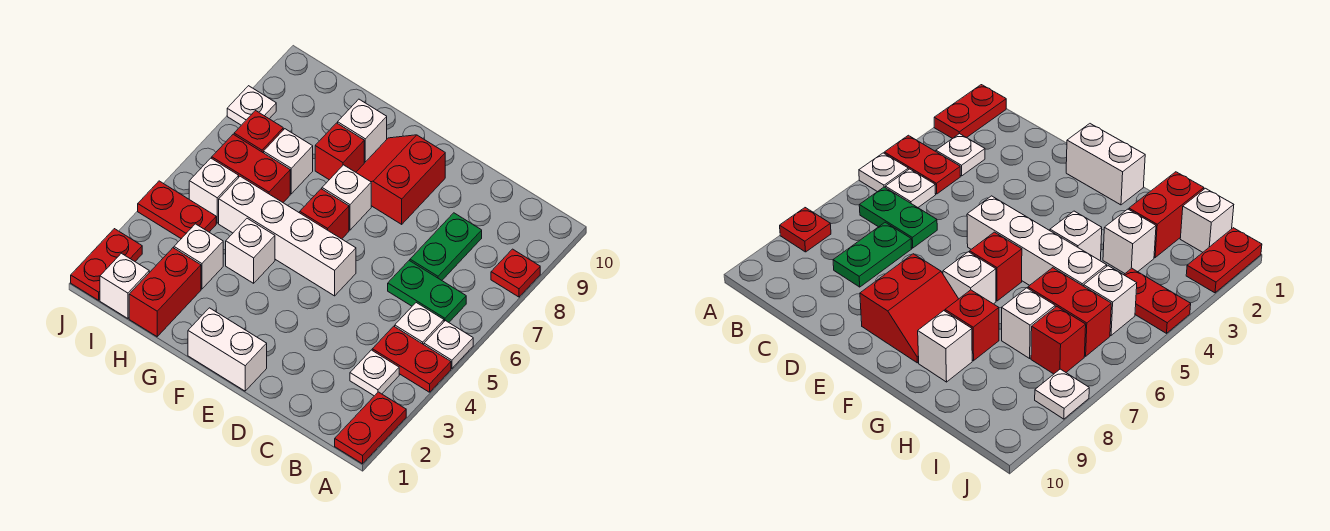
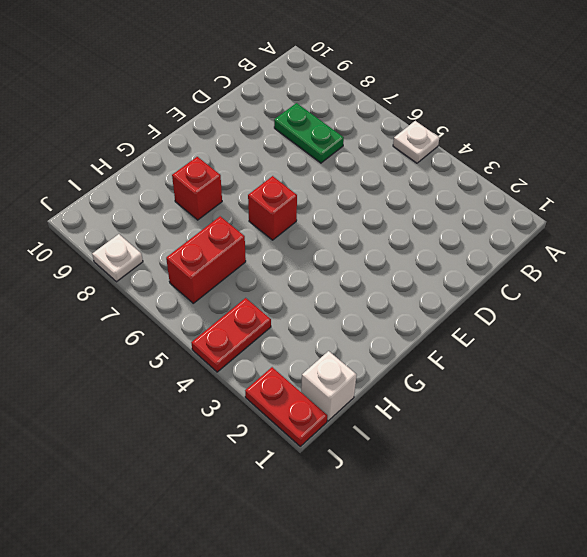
none -> red plate A1:A2 level 1
none -> red plate A4:B4 level 1
none -> red plate A8 level 1

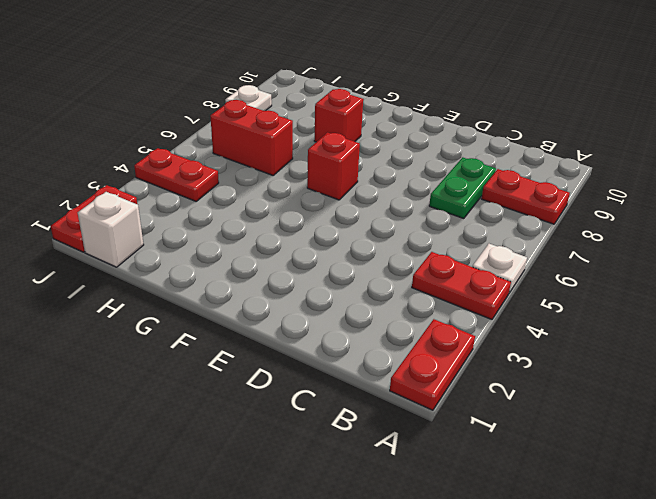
red plate A8:B8 level 1 -> red plate A8 level 1
none -> white plate B3 level 1
none -> white plate B5 level 1
none -> green plate B6:C6 level 1

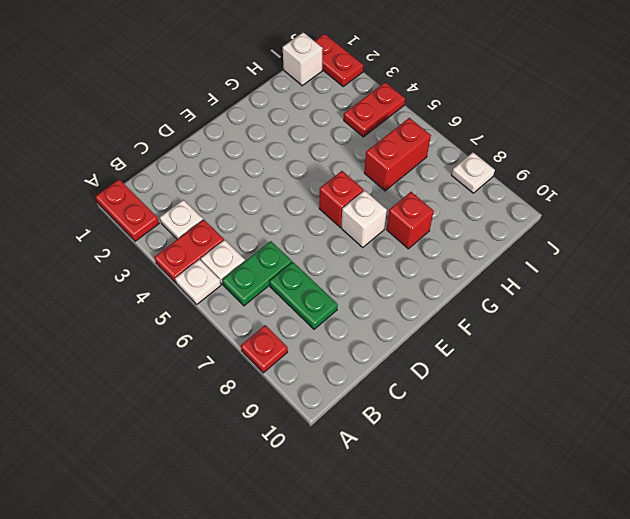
none -> white brick E1:F1 level 1
none -> white brick E5:H5 level 1
none -> red slope E8:F9 level 1 top E

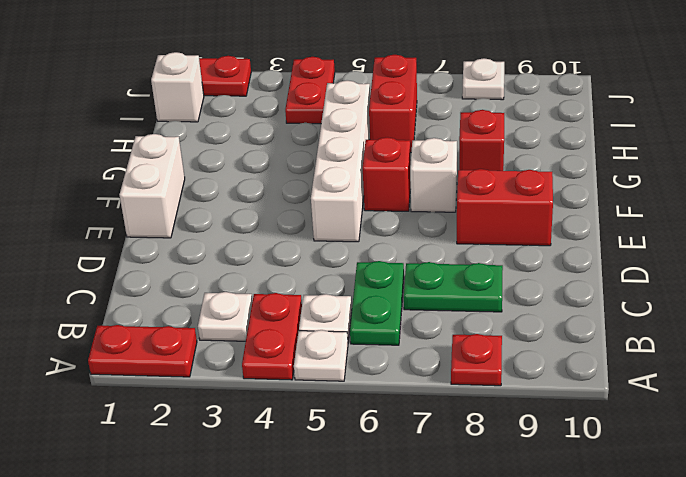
none -> white brick G4 level 1
none -> white brick G9 level 1
none -> red brick H1:H2 level 1

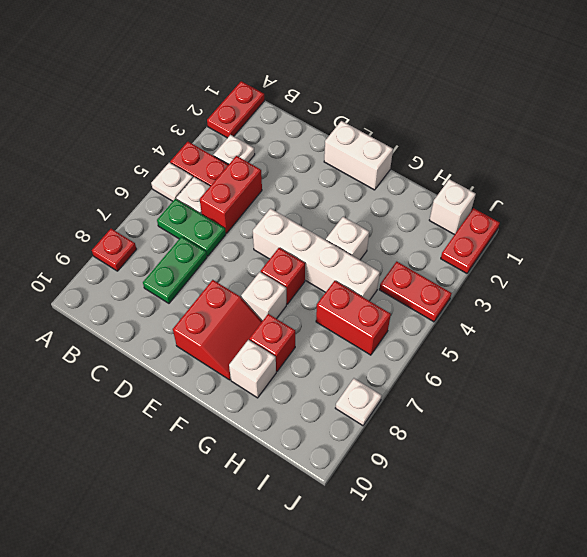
red brick C4:C5 level 1 -> red brick H1:H2 level 1
none -> white brick H3 level 1
none -> white brick H7 level 1
none -> white brick I5 level 1

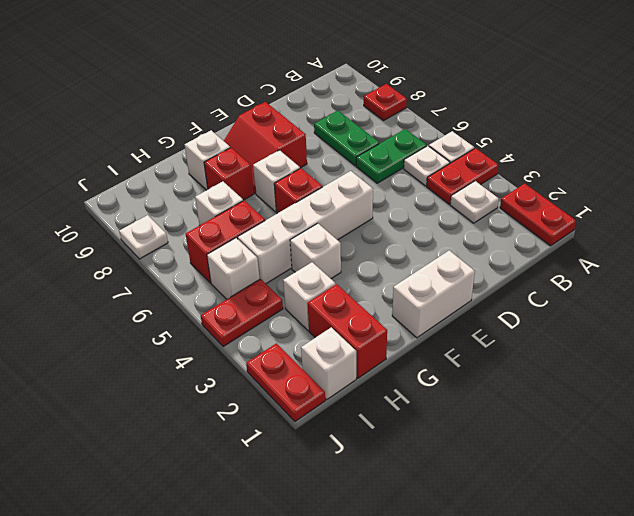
none -> red brick I7 level 1

